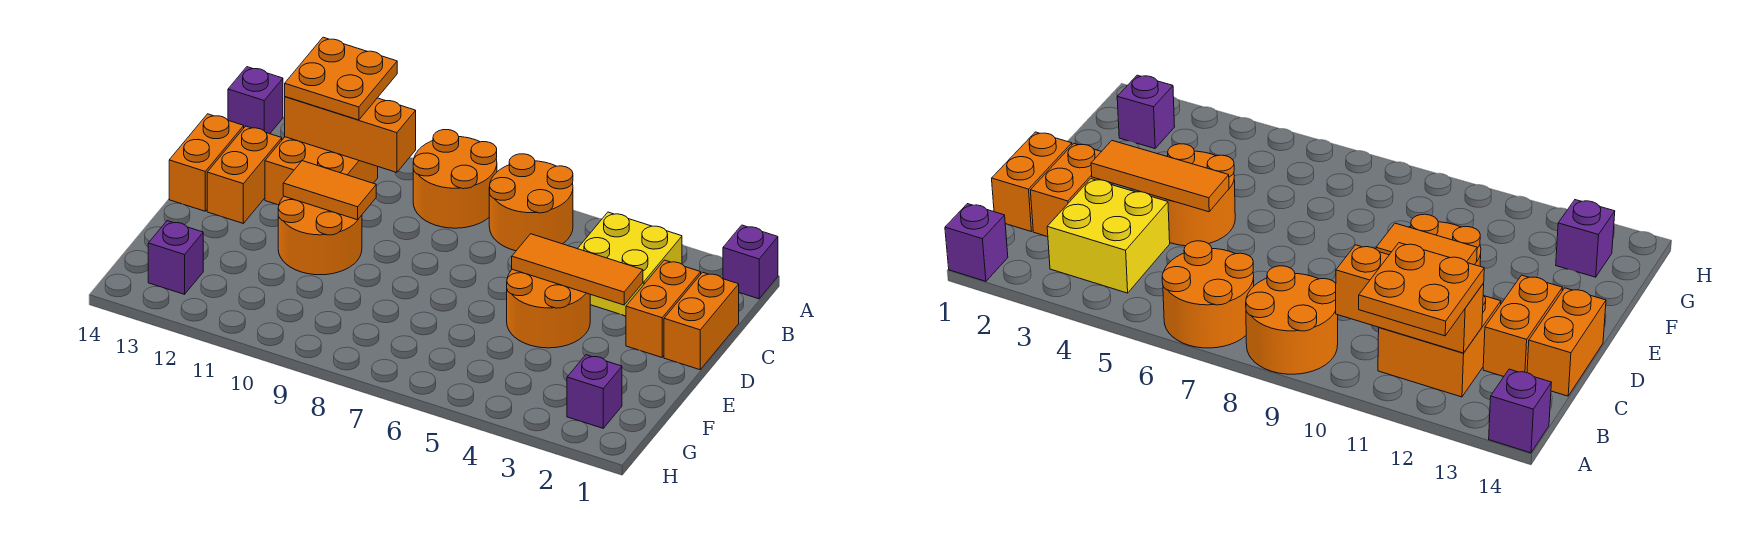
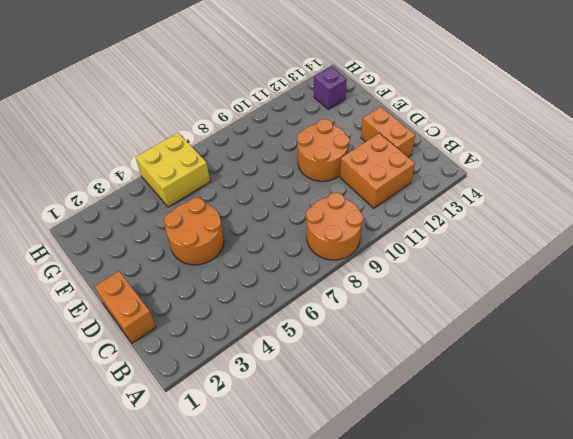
yellow brick G5:H6 level 1 -> yellow brick B3:C4 level 1
none -> purple brick A1 level 1
none -> orange round brick A6:B7 level 1
none -> purple brick A14 level 1

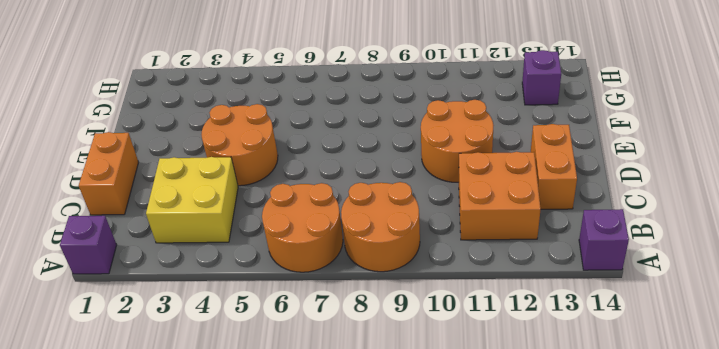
none -> orange brick C2:D2 level 1
none -> orange brick C14:D14 level 1
none -> purple brick G2 level 1

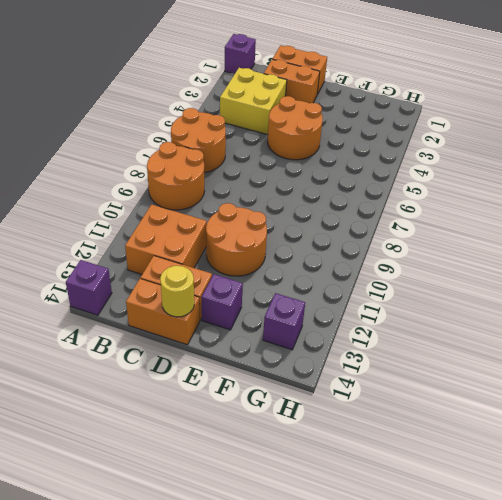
yellow round brick D14 level 2 -> none
purple brick E13 level 1 -> purple brick G2 level 1
none -> orange brick B10:B12 level 2
none -> orange tile D3:D5 level 2
none -> orange tile D10:D11 level 2

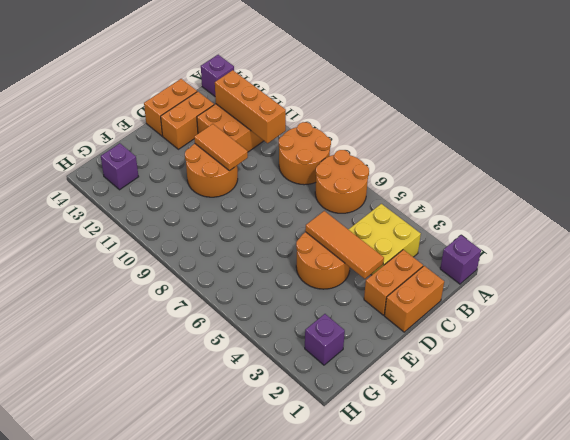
none -> orange plate A11:B12 level 3

